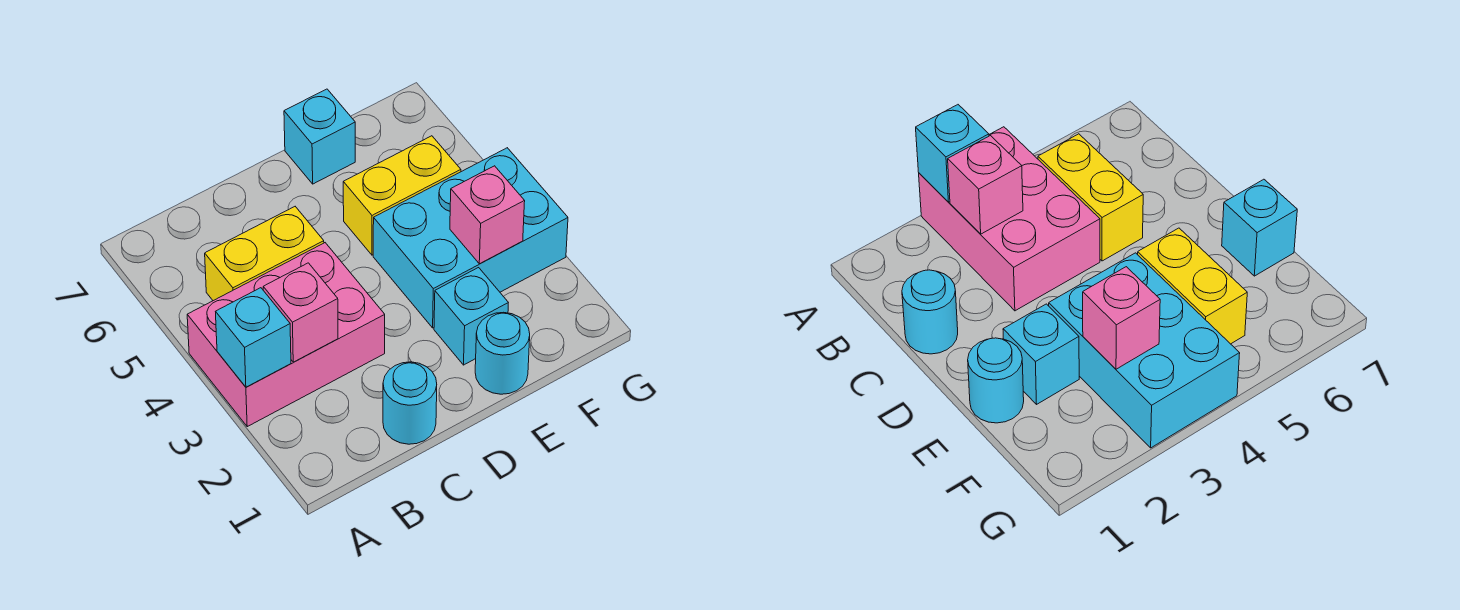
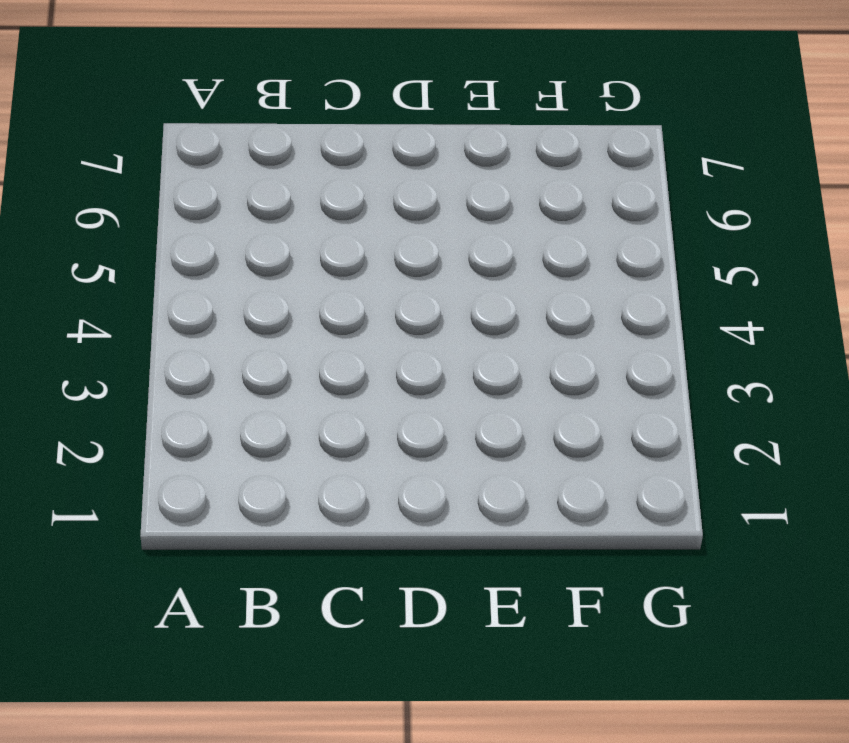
none -> pink brick A3:C4 level 1
none -> yellow brick B5:C5 level 1

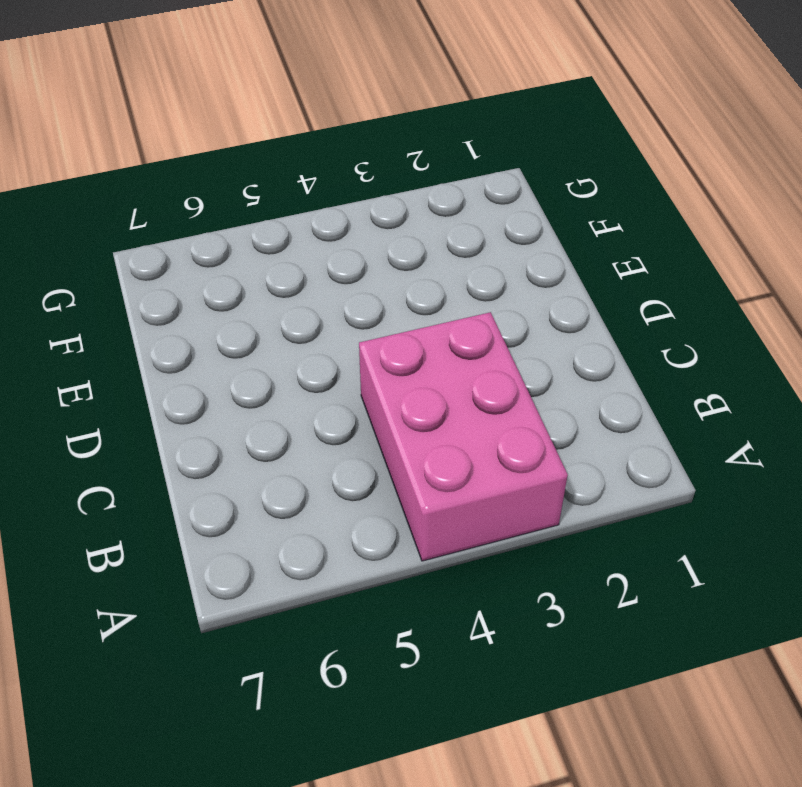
none -> yellow brick B5:C5 level 1
none -> cyan round brick C1 level 1

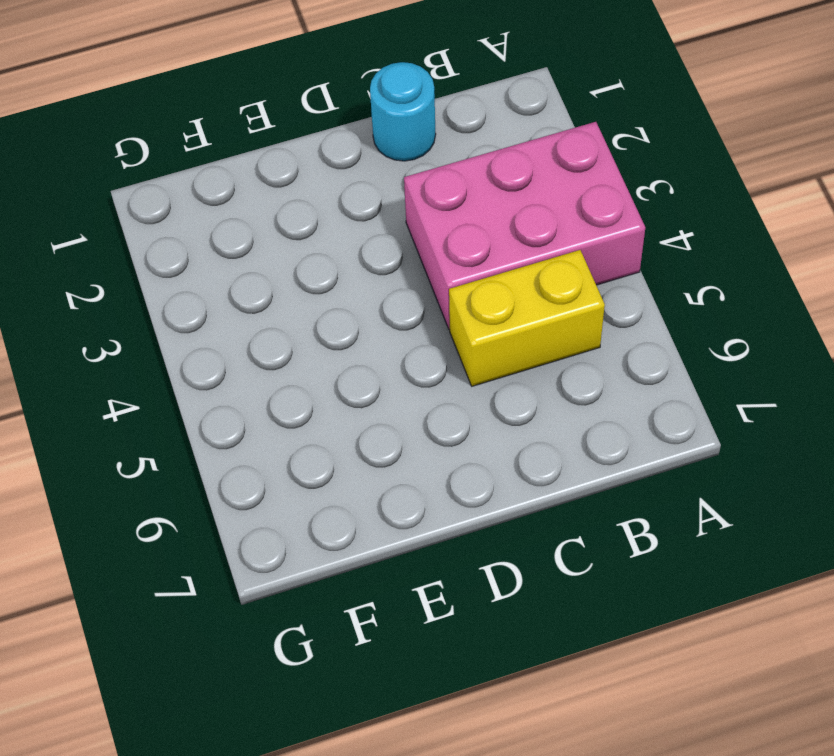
none -> cyan round brick E1 level 1
none -> cyan brick E2 level 1

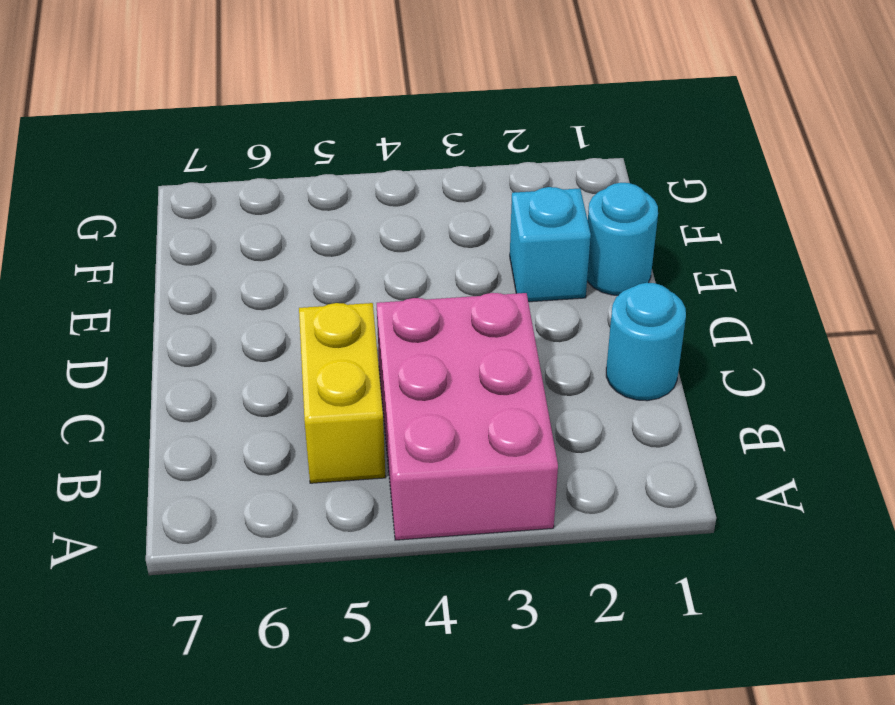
none -> cyan brick E3:G4 level 1
none -> yellow brick E5:F5 level 1

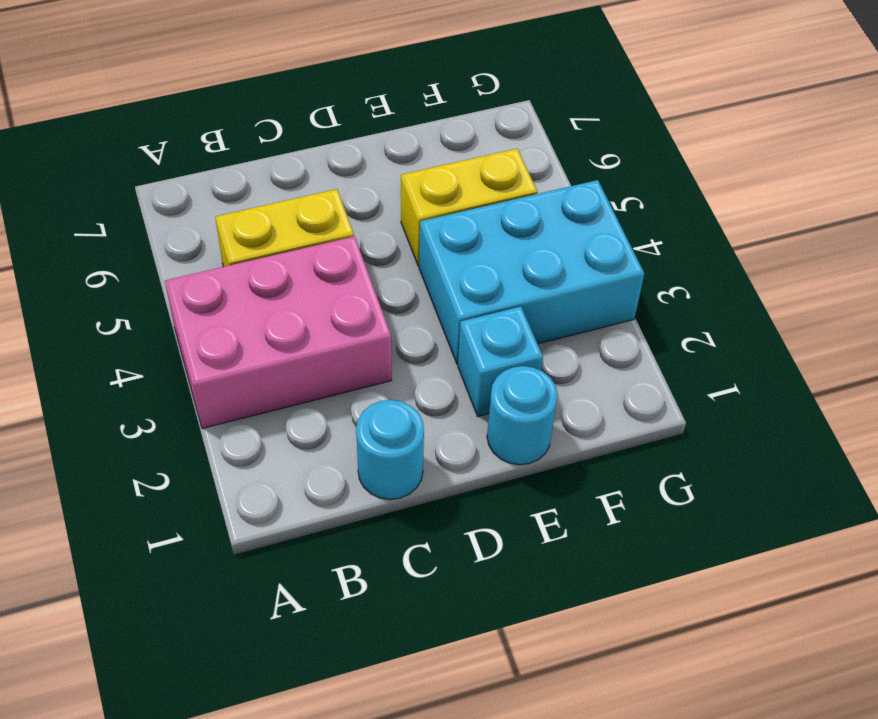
none -> cyan brick E7 level 1
none -> cyan brick A3 level 2

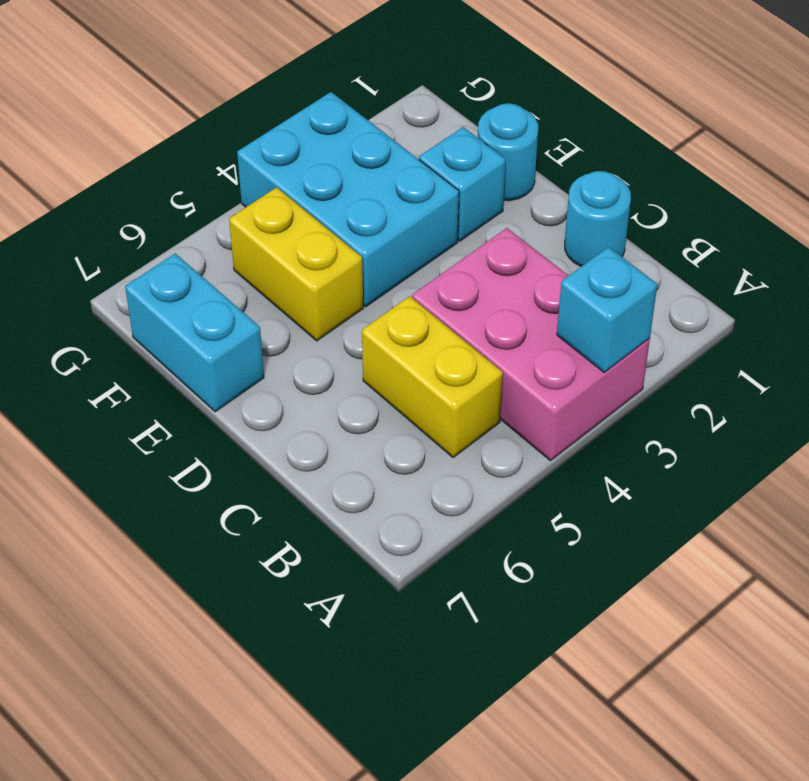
cyan brick E7:F7 level 1 -> cyan brick E7 level 1
none -> pink brick B3 level 2
none -> pink brick F3 level 2

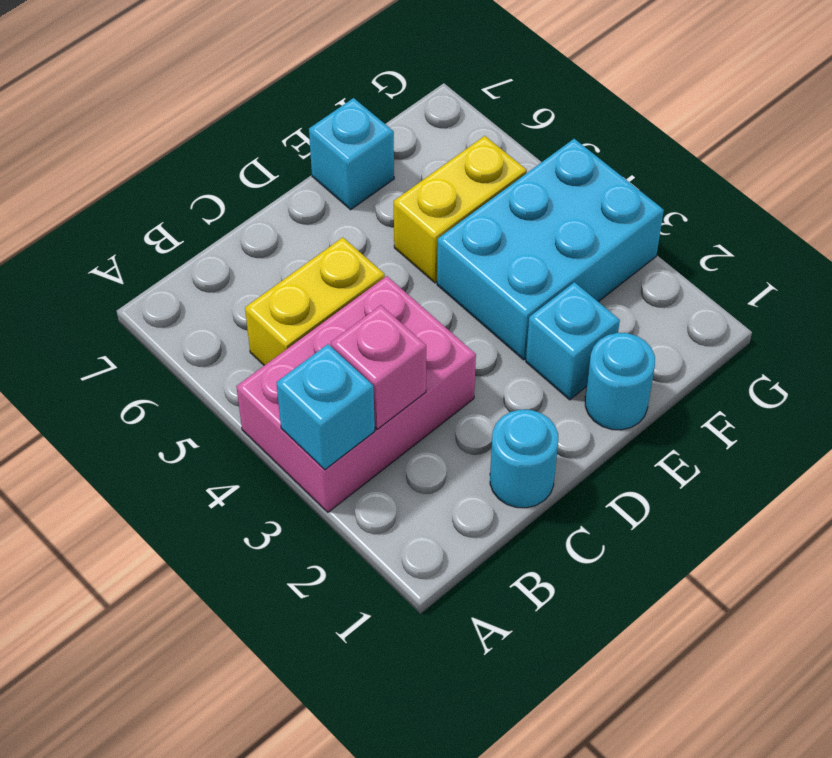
none -> pink brick F3 level 2

